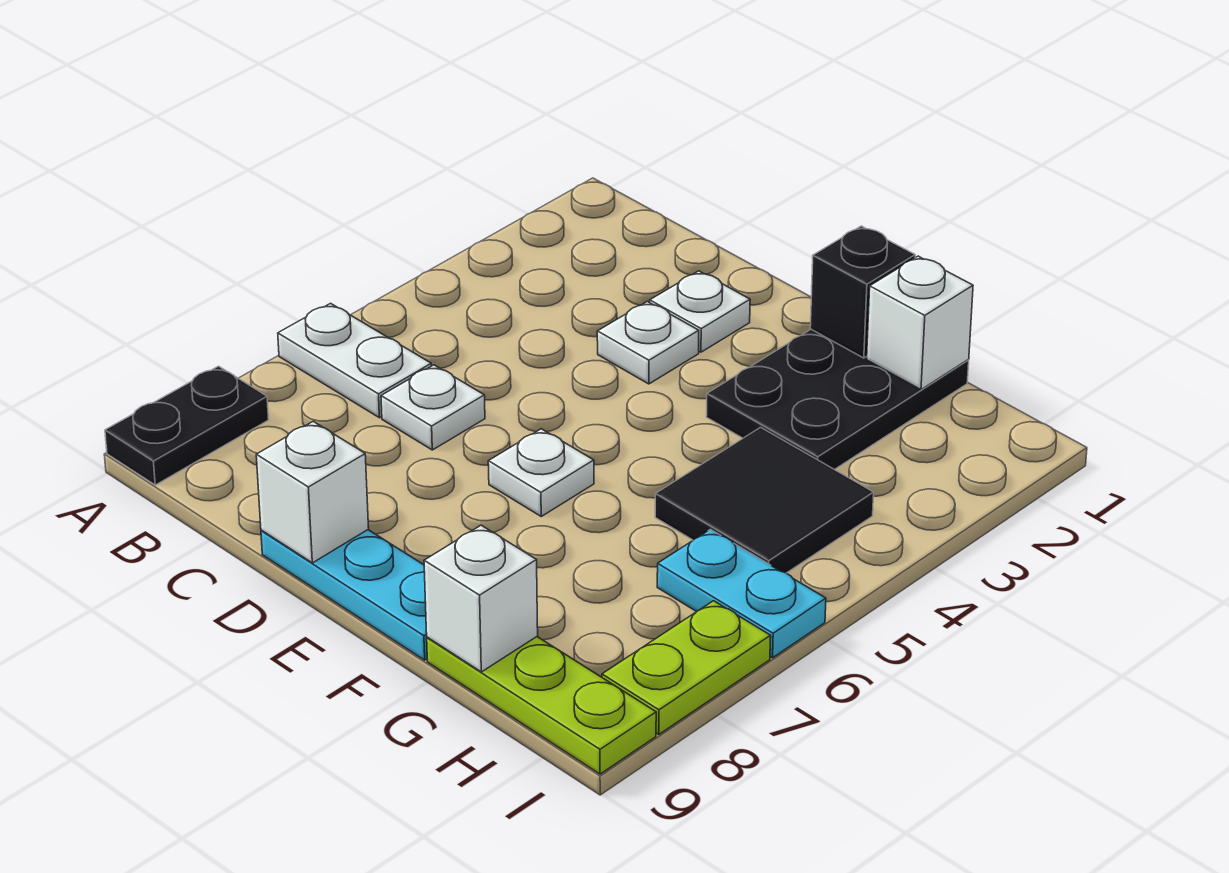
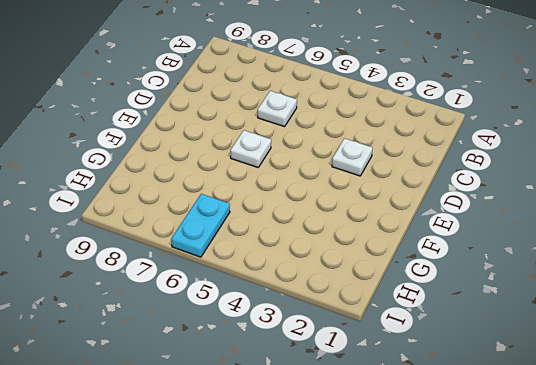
none -> white plate A6:B6 level 1
none -> black plate A8:A9 level 1
none -> white plate D2 level 1

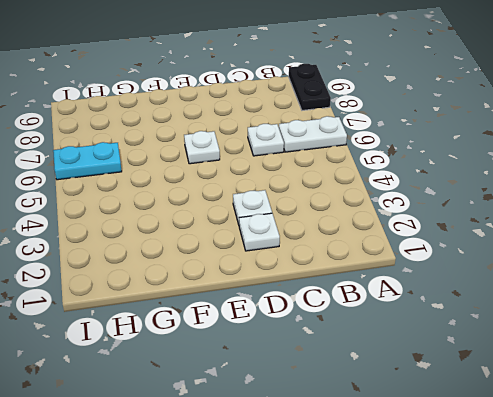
none -> cyan plate D9:F9 level 1
none -> black plate F1:G3 level 1
none -> black tile G4:H5 level 1

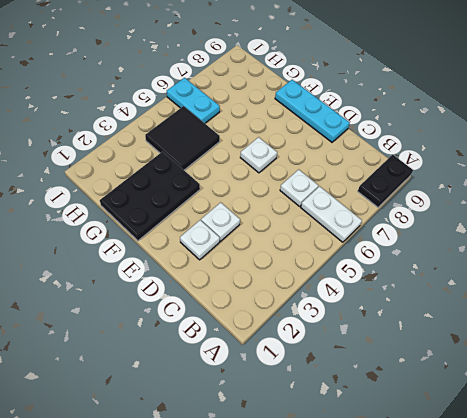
none -> lime plate G9:I9 level 1
none -> lime plate I7:I8 level 1
none -> white brick D9 level 2

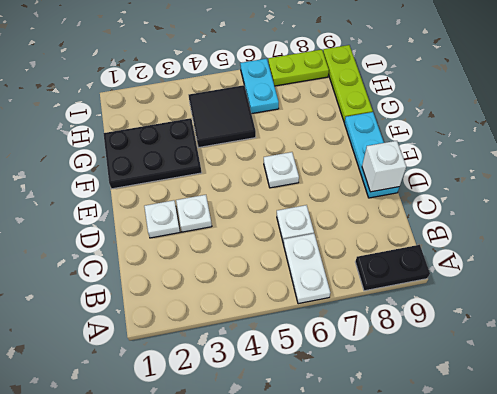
none -> black brick F1 level 2
none -> white brick G1 level 2
none -> white brick G9 level 2

